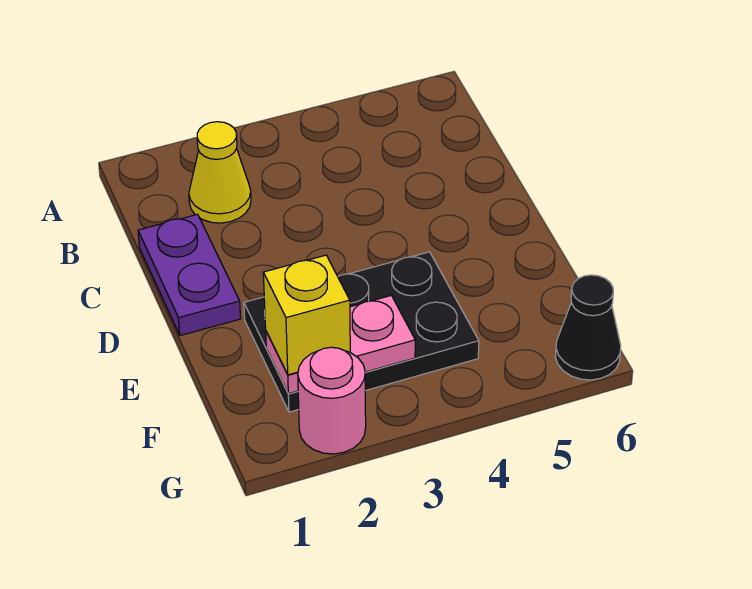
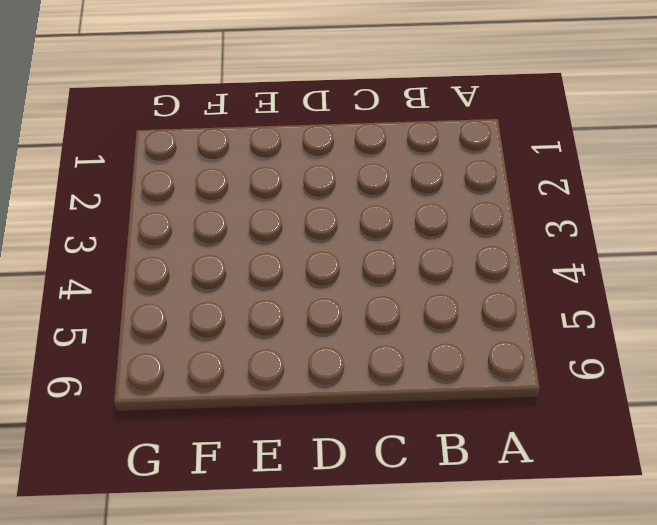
none -> yellow cone B2 level 1
none -> purple plate C1:D1 level 1

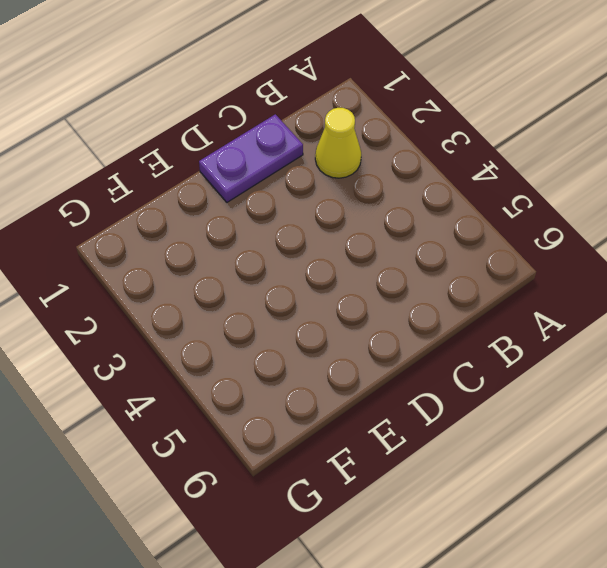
none -> black plate E2:F4 level 1
none -> pink round brick G2 level 1

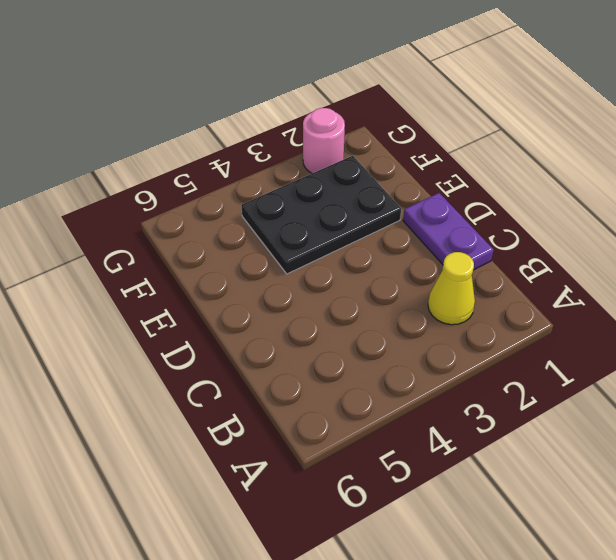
none -> black cone G6 level 1
none -> pink plate F2:F3 level 2

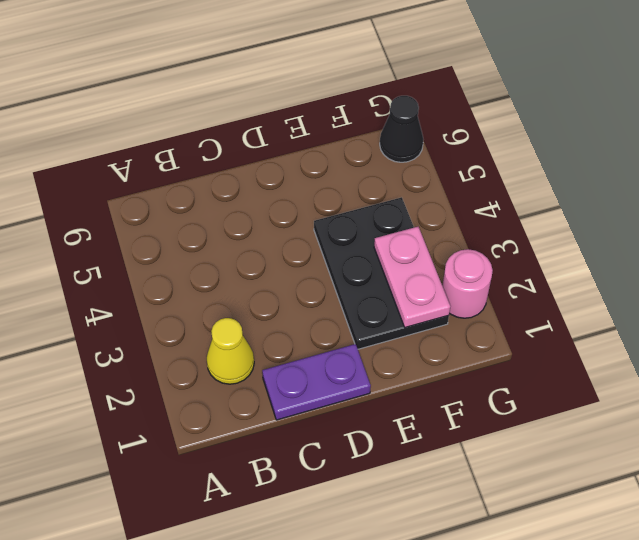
none -> yellow brick F2 level 3

